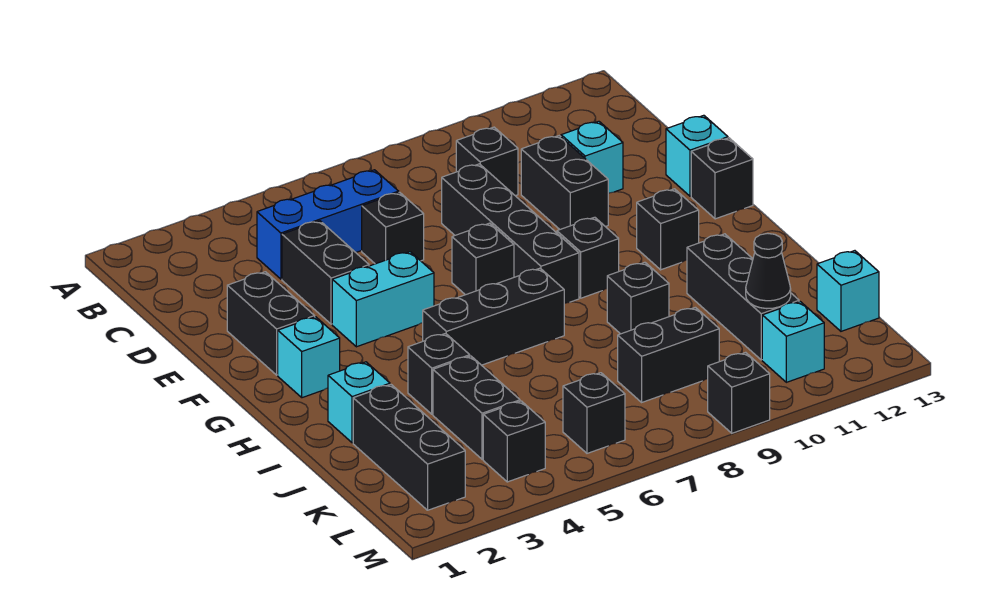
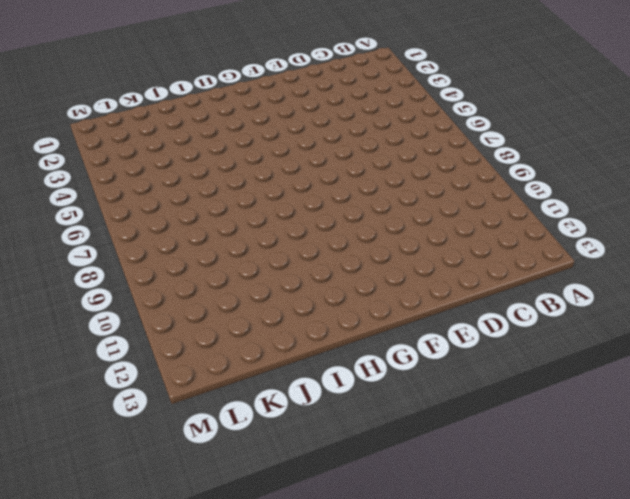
none -> blue brick C4:C6 level 1
none -> black brick C9 level 1
none -> black brick D4:E4 level 1

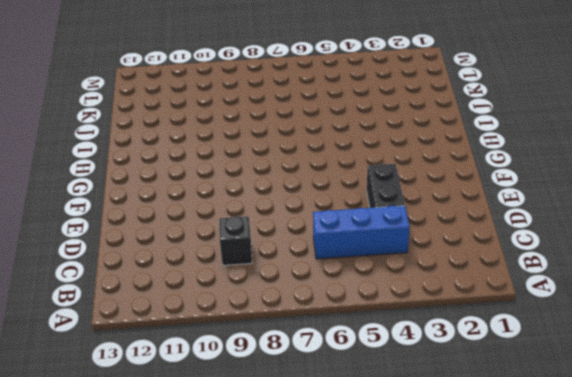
none -> black brick D6 level 1
none -> black brick D8:G8 level 1
none -> black brick D10:E10 level 1

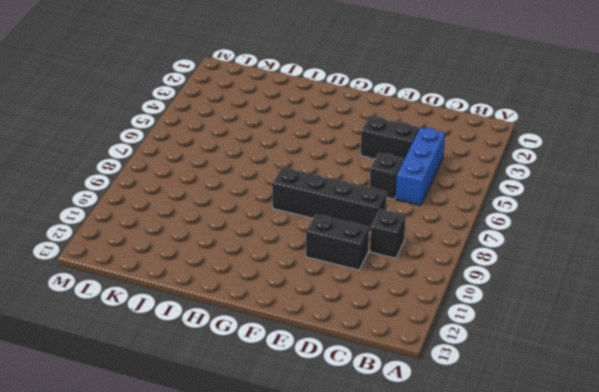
none -> cyan brick D11 level 1
none -> black brick E2:F2 level 1
none -> cyan brick E13 level 1

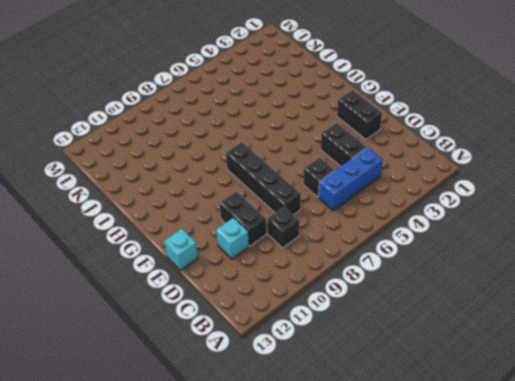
none -> cyan brick F4:F5 level 1
none -> black brick F7 level 1
none -> black brick F13 level 1

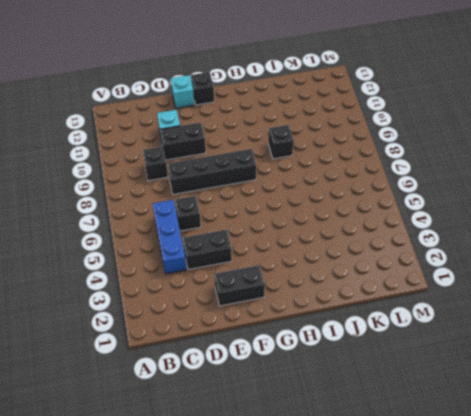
none -> cyan brick F4:F5 level 1
none -> black brick F7 level 1
none -> cyan brick G2 level 1

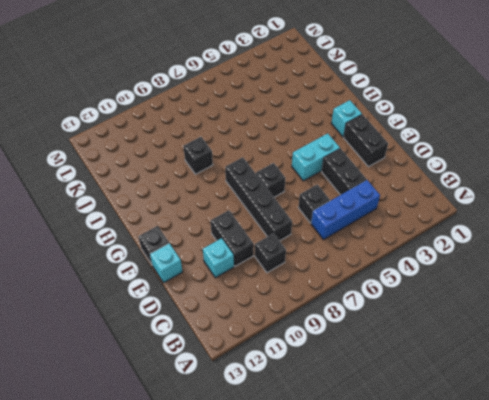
none -> black brick G9 level 1
none -> black brick G11 level 1
none -> black brick H5:H7 level 1

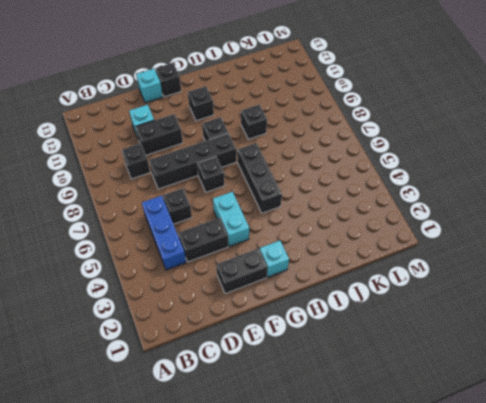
none -> cyan brick I2 level 1
none -> black brick I4 level 1
none -> black brick I11:K11 level 1

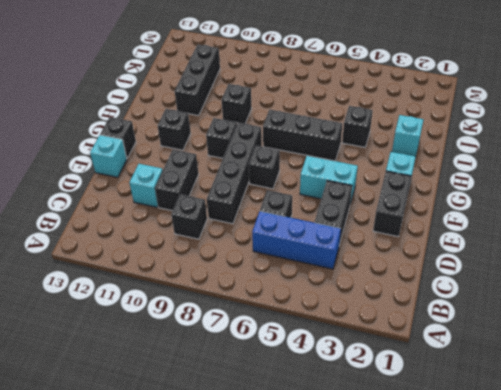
none -> black brick J2:L2 level 1
none -> black brick J4:K4 level 1
none -> black brick K8:K9 level 1

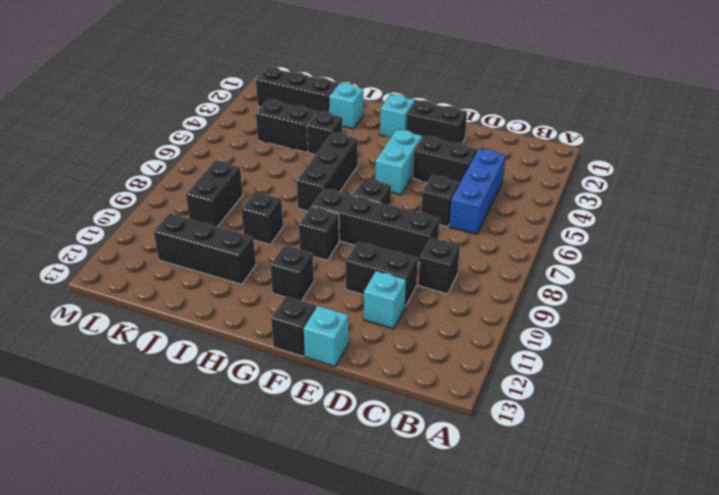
none -> cyan brick K13 level 1
none -> black brick L4 level 1
none -> black brick L6 level 1

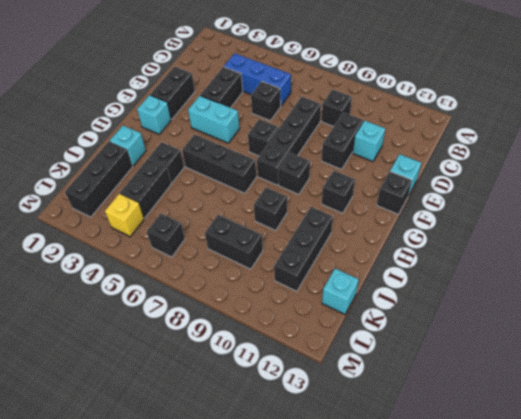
yellow brick L4 level 1 -> black brick L4 level 1
none -> cyan brick L11 level 1
none -> black brick M9 level 1
none -> black cone K11 level 2

